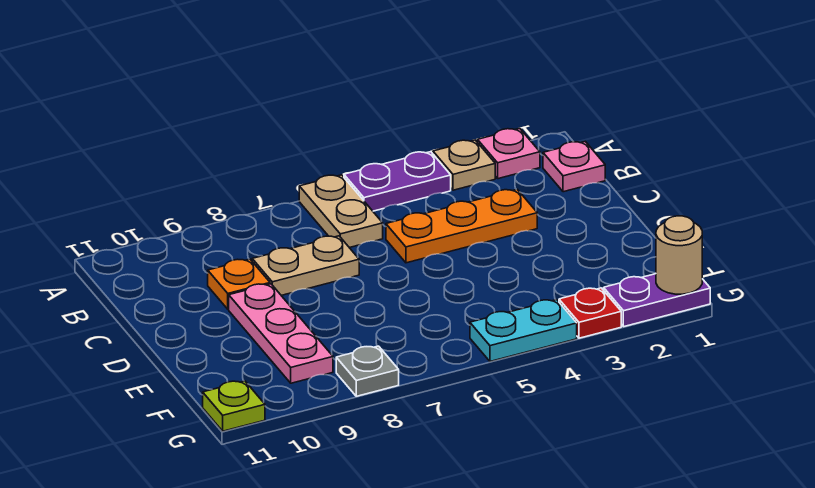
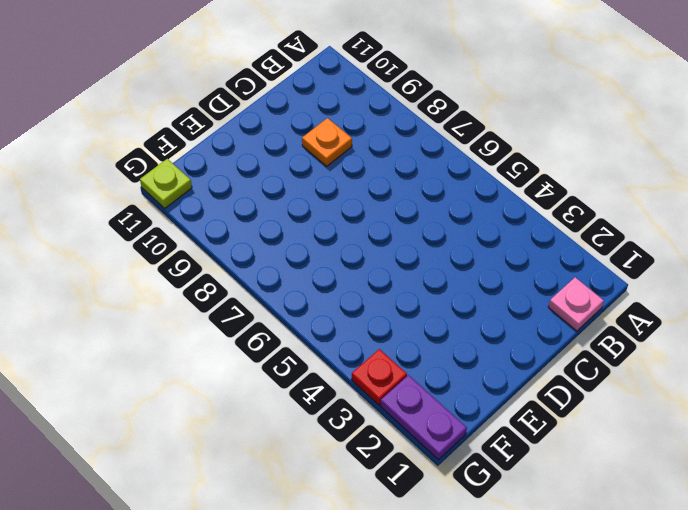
none -> pink plate A2 level 1
none -> tan plate A3 level 1
none -> purple plate A4:A5 level 1

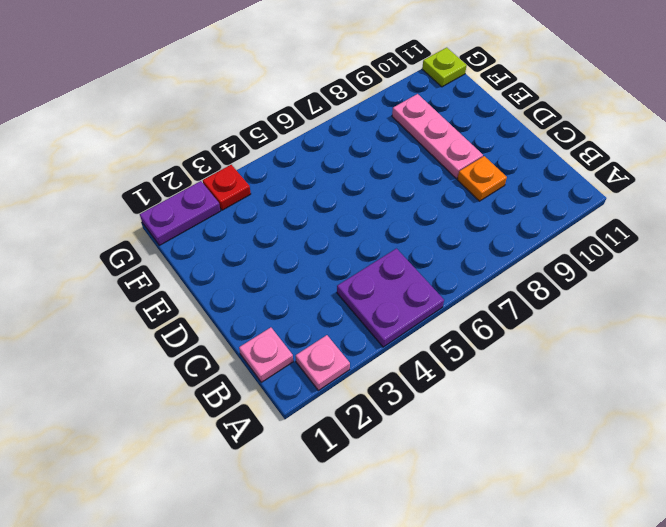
purple plate A4:B5 level 1 -> purple plate A4:A5 level 1
none -> tan plate A3 level 1
none -> tan plate A6:B6 level 1
none -> orange plate C3:C5 level 1

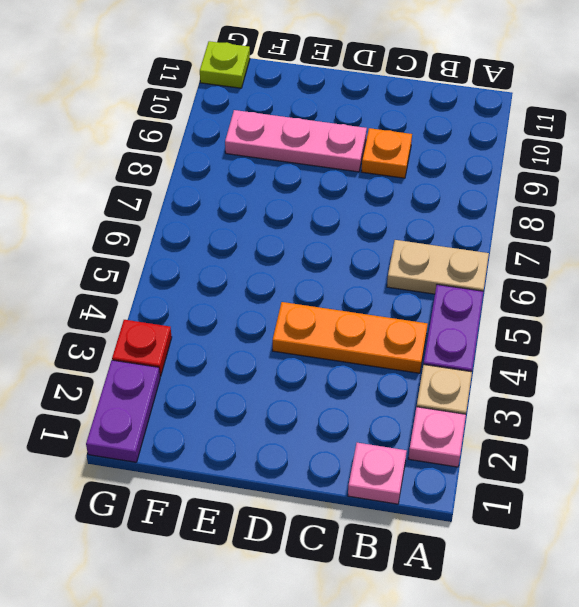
orange plate B4:D4 level 1 -> orange plate C3:C5 level 1
none -> tan plate C7:C8 level 1
none -> cyan plate G4:G5 level 1
none -> grey plate G8 level 1

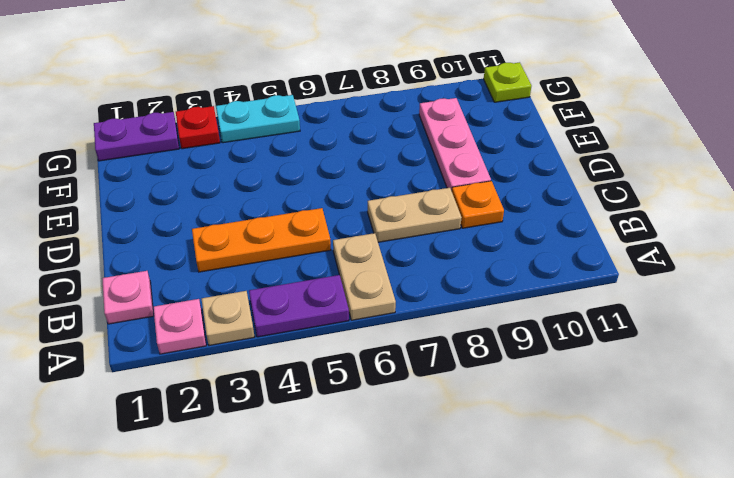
none -> grey plate G8 level 1
none -> tan round brick G1 level 2

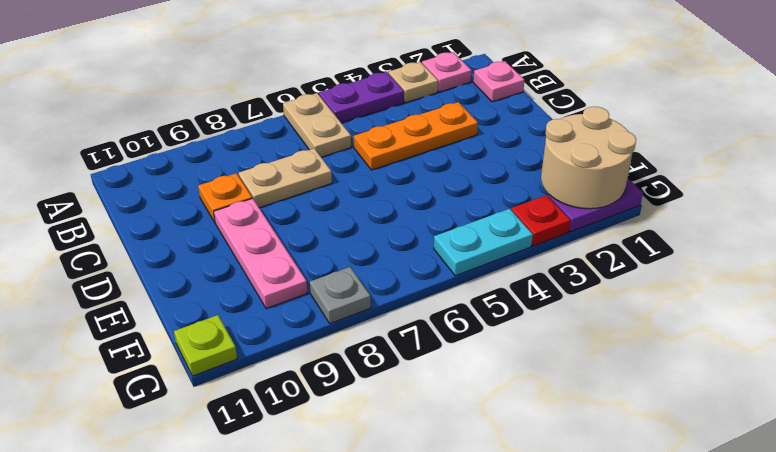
tan round brick F1:G2 level 2 -> tan round brick G1 level 2

